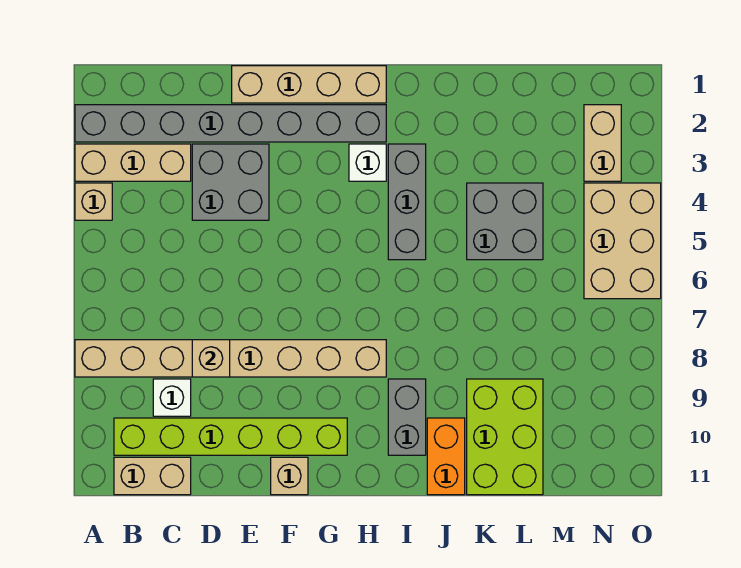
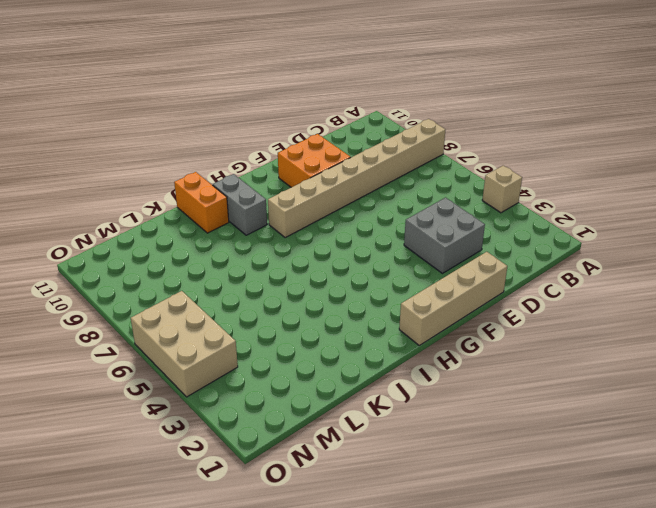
orange brick E9:F10 level 1 -> lime brick B10:G10 level 1
none -> grey brick A2:H2 level 1
none -> tan brick A3:C3 level 1
none -> tan brick B11:C11 level 1

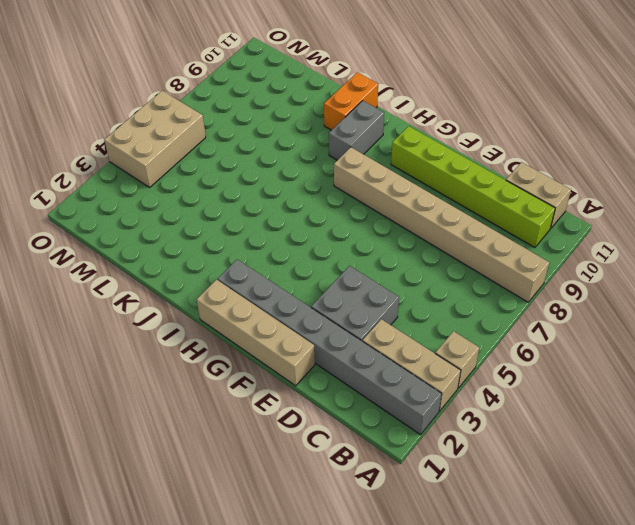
none -> white brick C9 level 1
none -> tan brick F11 level 1
none -> white brick H3 level 1

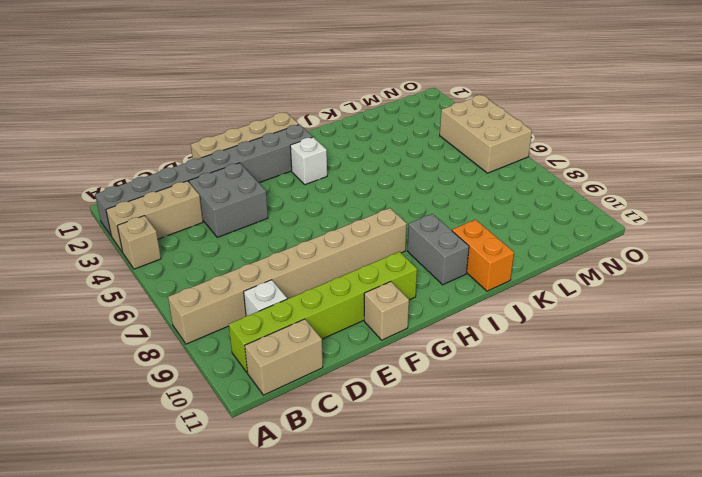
none -> grey brick I3:I5 level 1
none -> grey brick K4:L5 level 1
none -> lime brick K9:L11 level 1

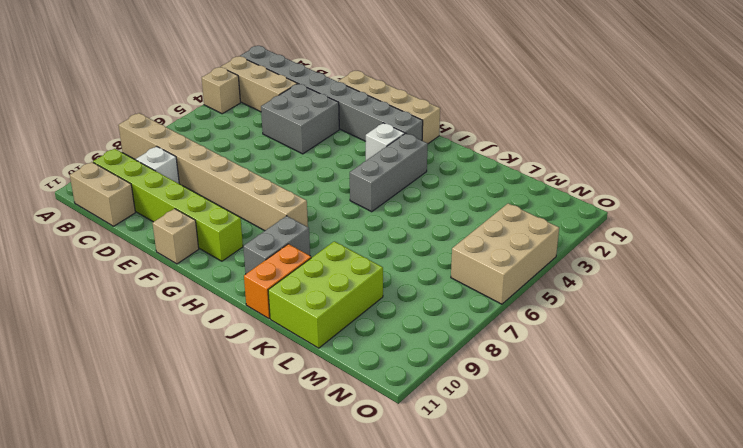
none -> grey brick K4:L5 level 1
none -> tan brick N2:N3 level 1
none -> tan brick D8 level 2

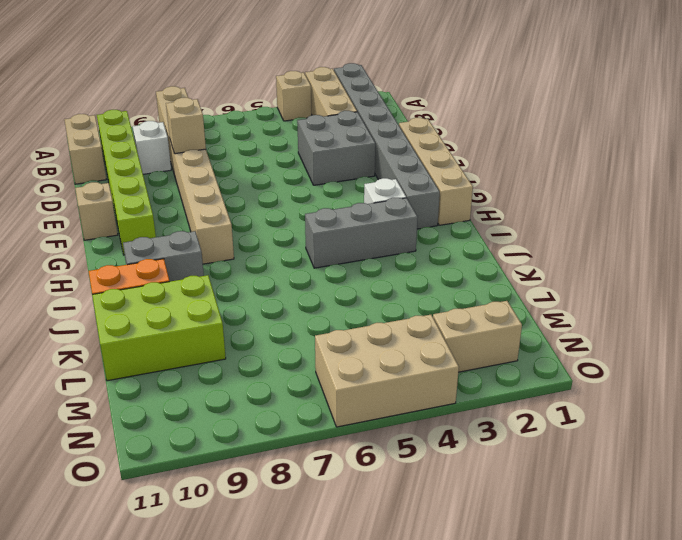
none -> grey brick K4:L5 level 1

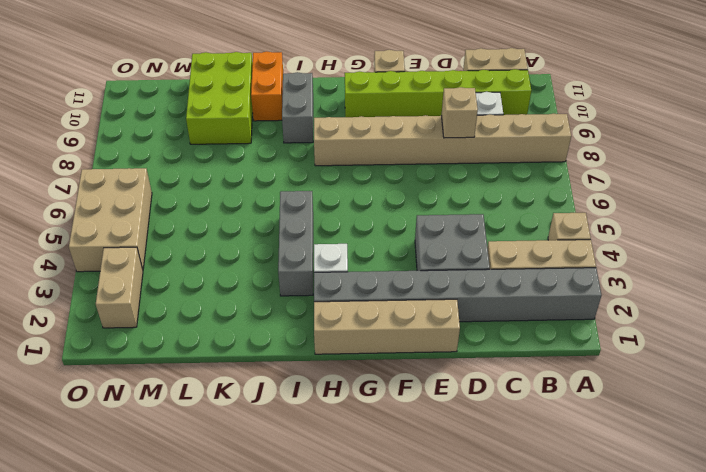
none -> grey brick K4:L5 level 1

